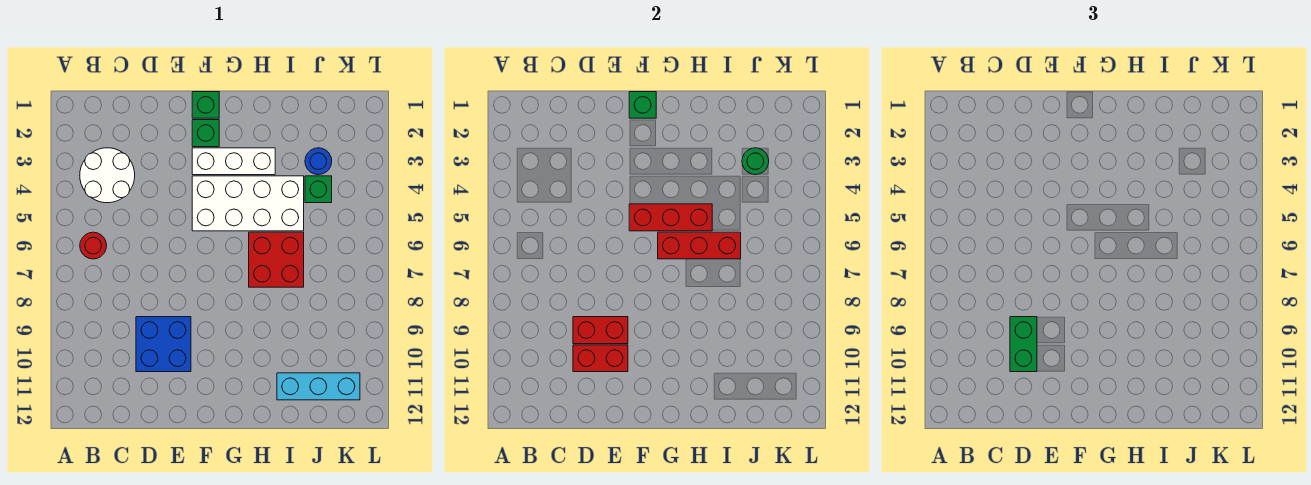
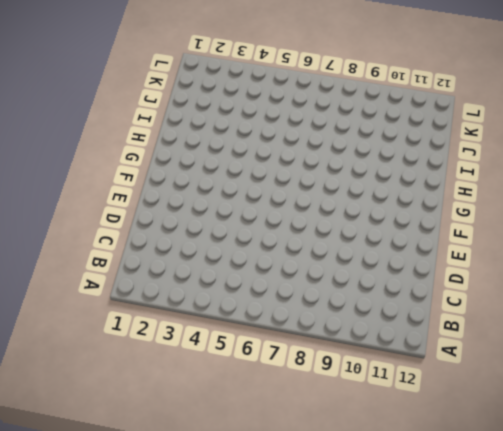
none -> white round brick B3:C4 level 1
none -> red round brick B6 level 1
none -> blue brick D9:E10 level 1

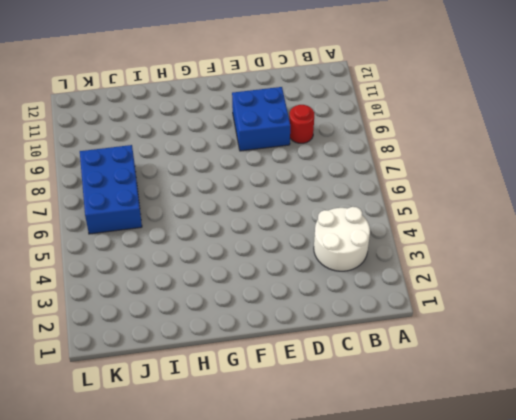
red round brick C9 level 1 -> red round brick B6 level 1
blue brick J6:K8 level 1 -> none
none -> green brick F1 level 1
none -> green brick F2 level 1
none -> white brick F3:H3 level 1

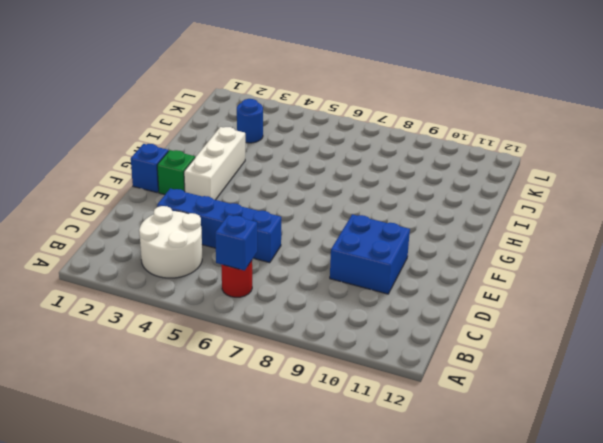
blue brick B6 level 2 -> none
blue brick D3:D6 level 1 -> none
blue brick F1 level 1 -> green brick F1 level 1
none -> white brick F4:I5 level 1
none -> red brick H6:I7 level 1
none -> cyan brick I11:K11 level 1

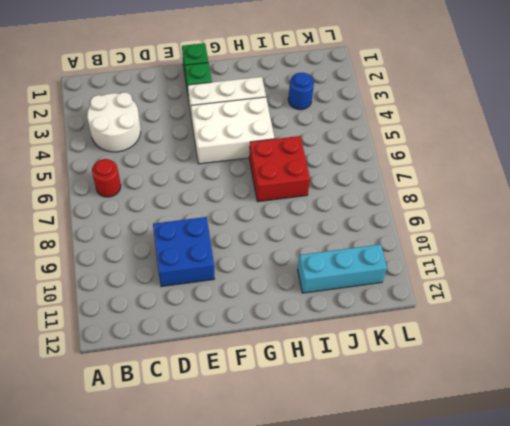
white brick F4:H5 level 1 -> white brick F4:I5 level 1
none -> green brick J4 level 1
none -> red brick D9:E9 level 2
none -> red brick D10:E10 level 2

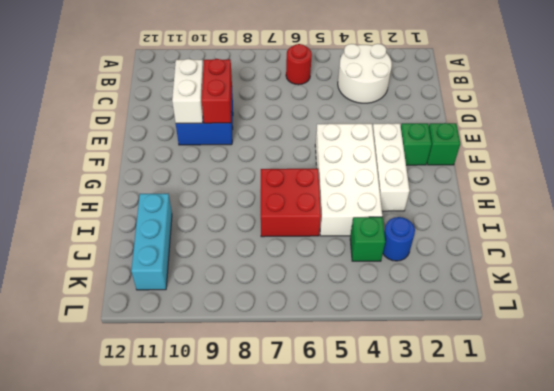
white brick D10:E10 level 2 -> red brick D10:E10 level 2
none -> green brick F1 level 2
none -> red brick F5:H5 level 2
none -> red brick G6:I6 level 2

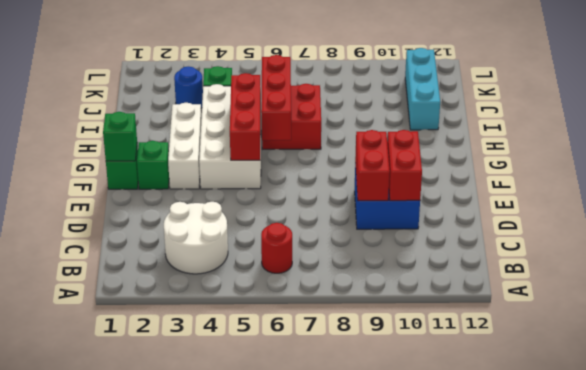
none -> green round brick J3 level 2
none -> green brick D9:D10 level 3

